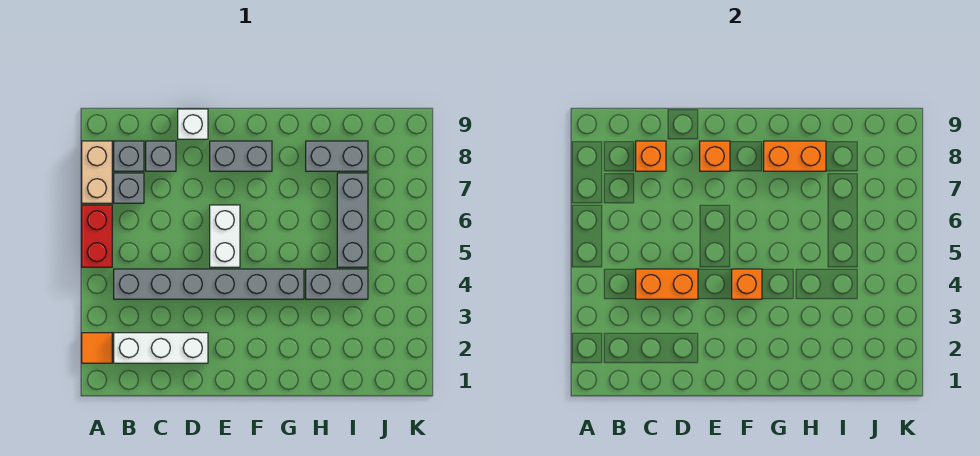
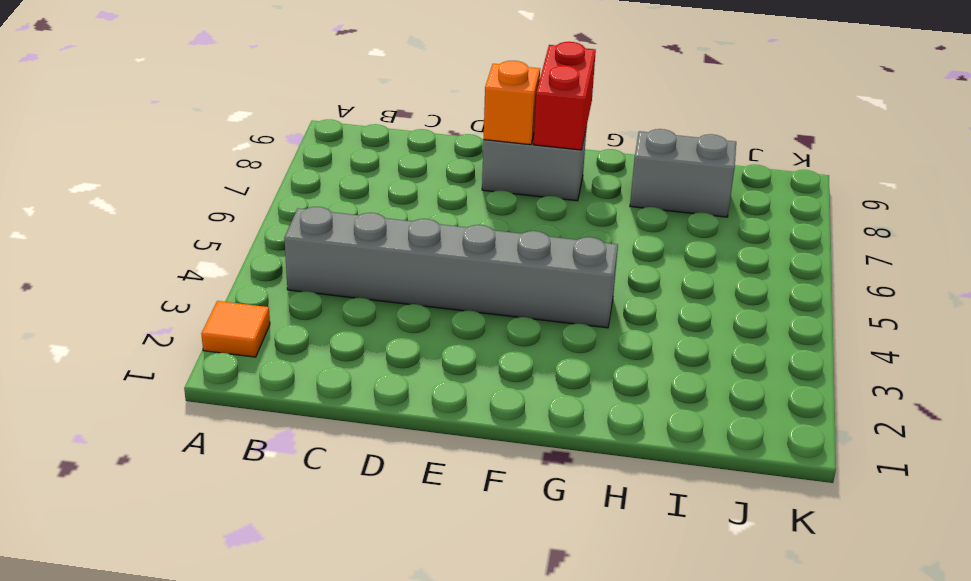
red brick F8:F9 level 2 -> red brick A5:A6 level 1
none -> tan brick A7:A8 level 1
none -> white brick B2:D2 level 1
none -> grey brick B7 level 1

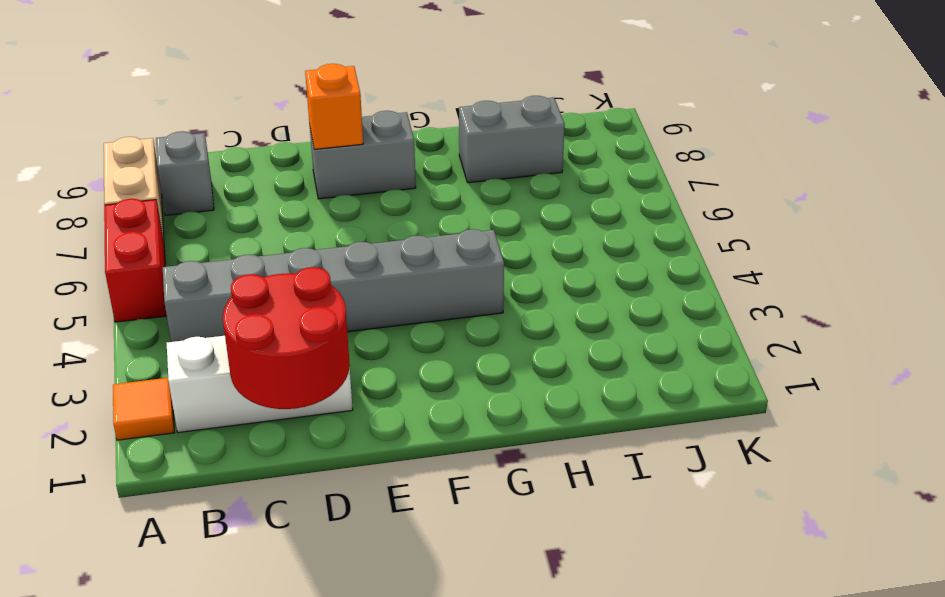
red round brick C1:D2 level 2 -> none
none -> grey brick B7 level 1
none -> grey brick C8 level 1
none -> white brick D9 level 1

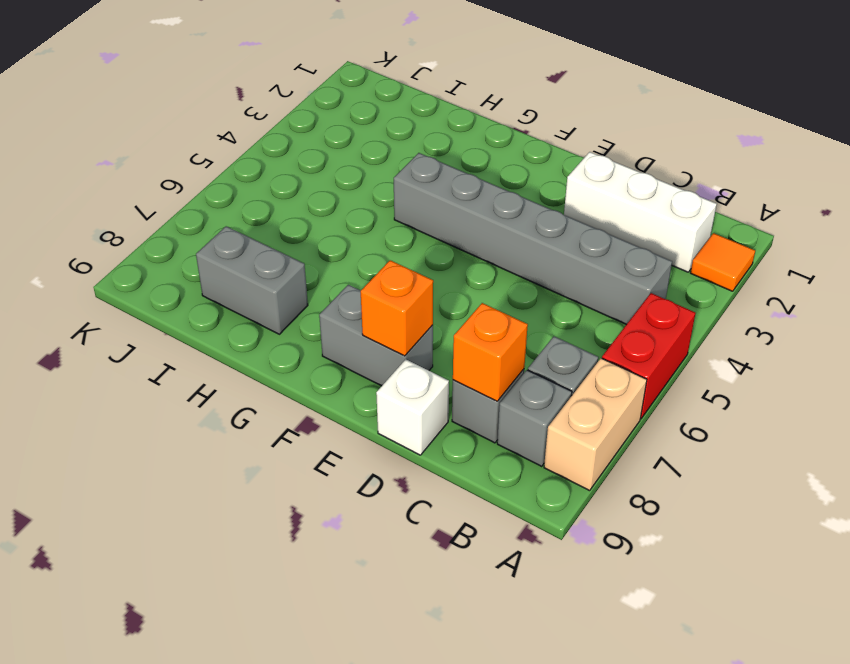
none -> white brick E5:E6 level 1
none -> grey brick H4:I4 level 1
none -> grey brick I5:I7 level 1

